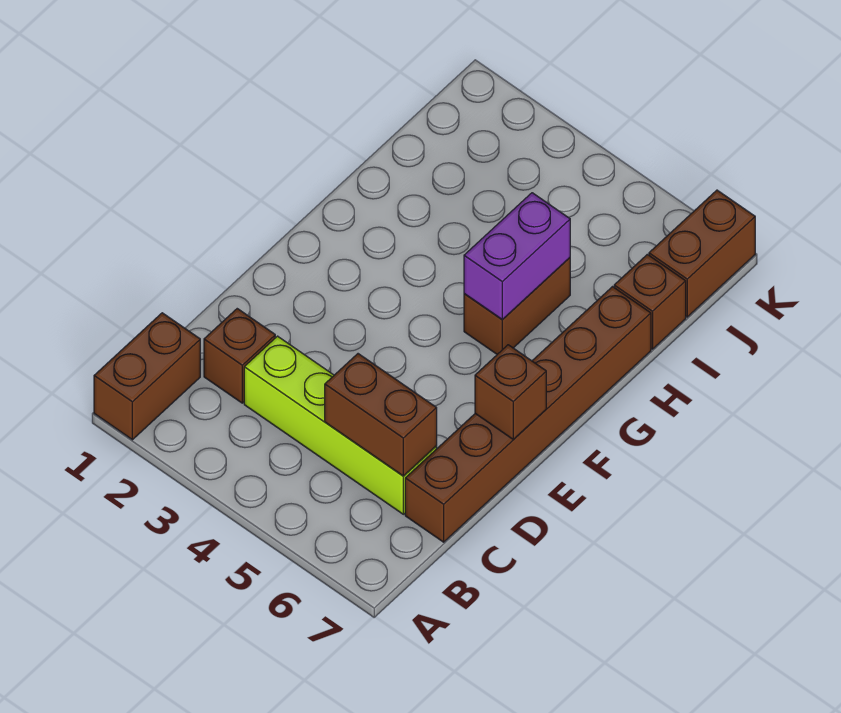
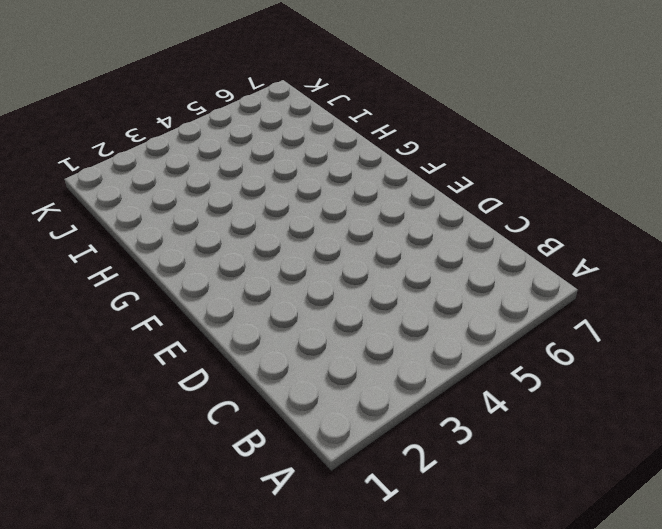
none -> brown brick A1:B1 level 1
none -> brown brick C2 level 1

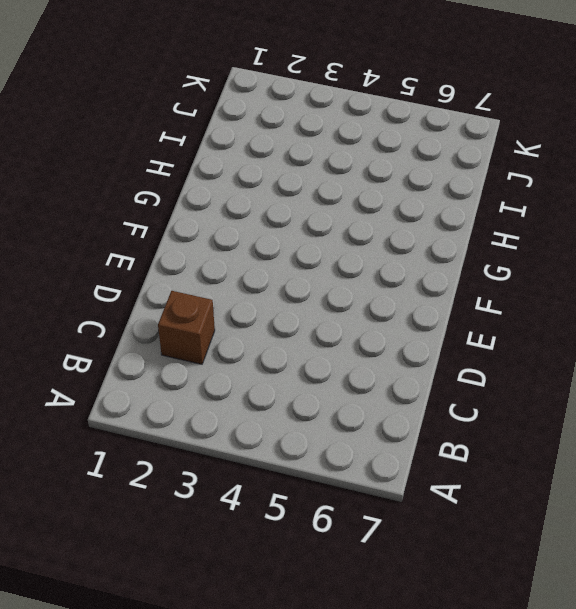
none -> brown brick A1:B1 level 1
none -> lime brick C3:C6 level 1

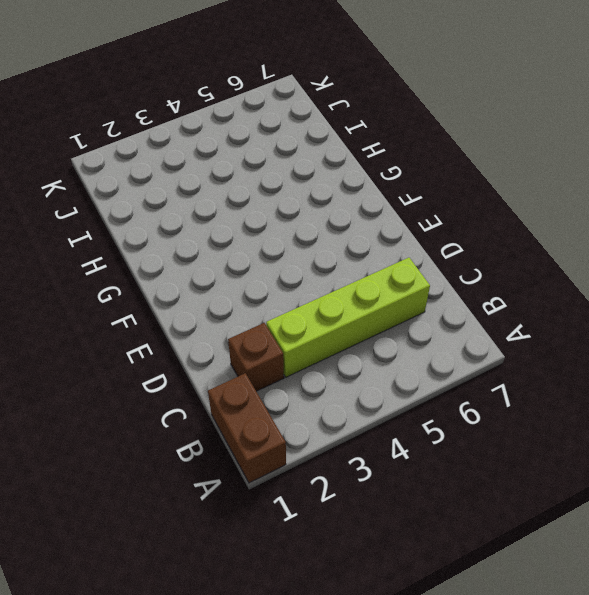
none -> brown brick C7:H7 level 1
none -> brown brick G5:H5 level 1

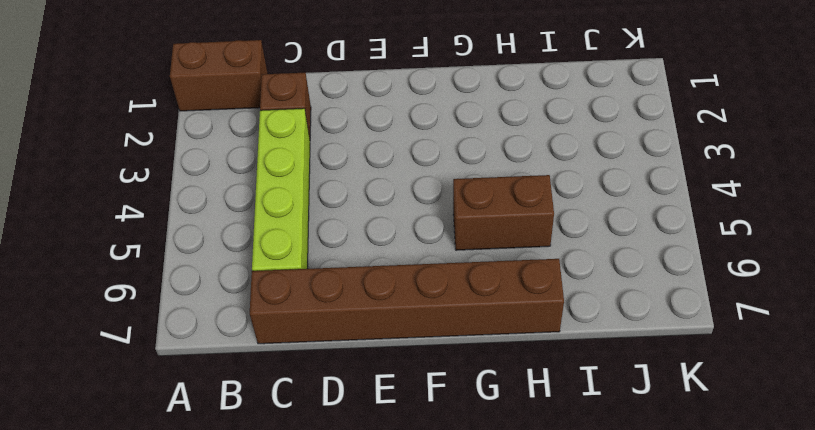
none -> brown brick I7 level 1
none -> brown brick J7:K7 level 1

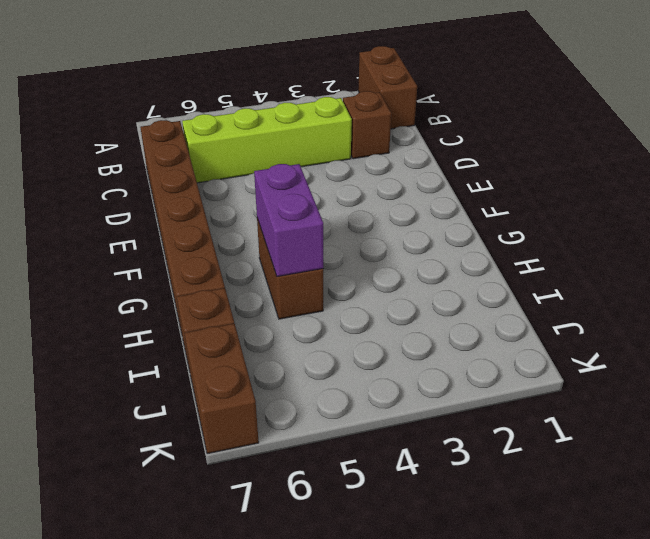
none -> brown brick C5:C6 level 2
none -> brown brick E7 level 2

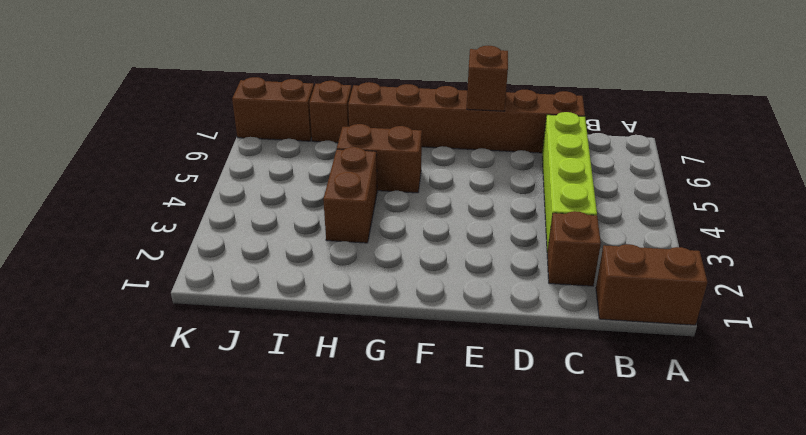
brown brick H3:H4 level 1 -> brown brick C5:C6 level 2
none -> purple brick G5:H5 level 2

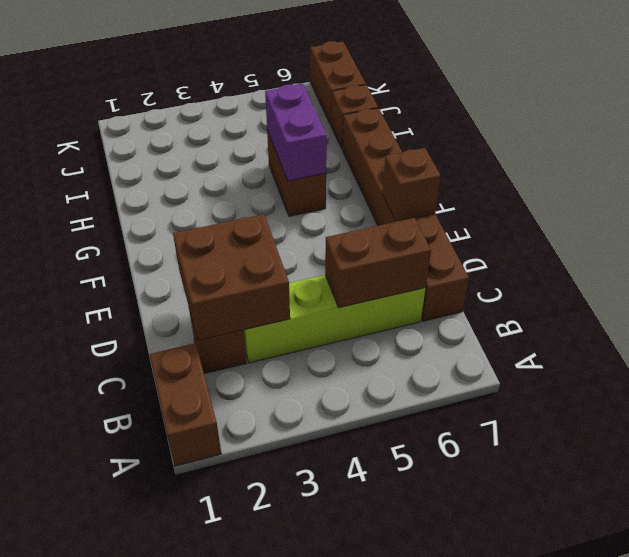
brown brick C2:D3 level 2 -> none

